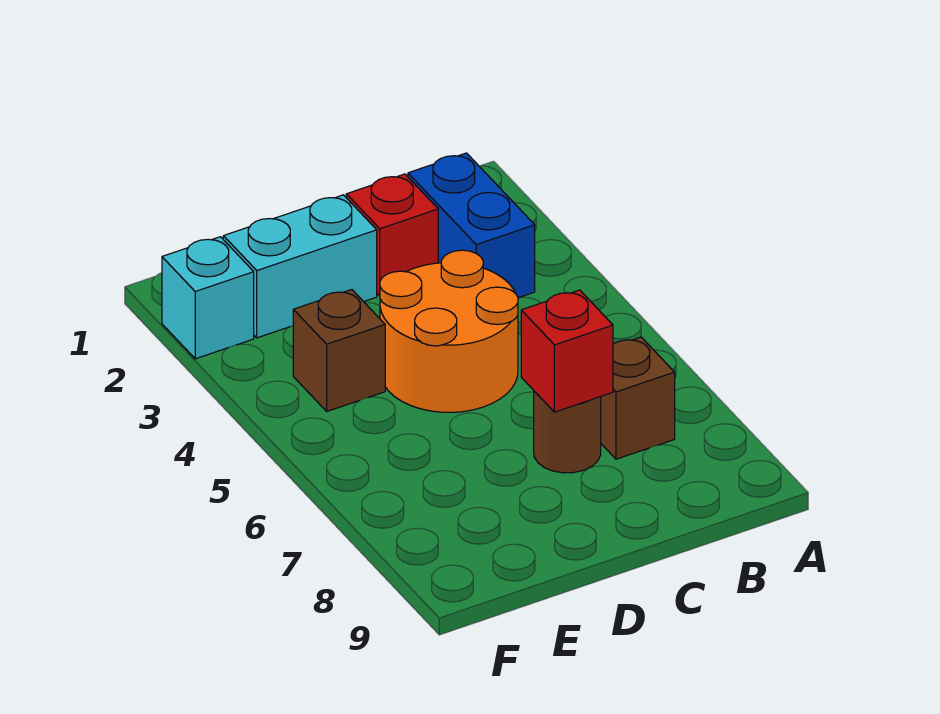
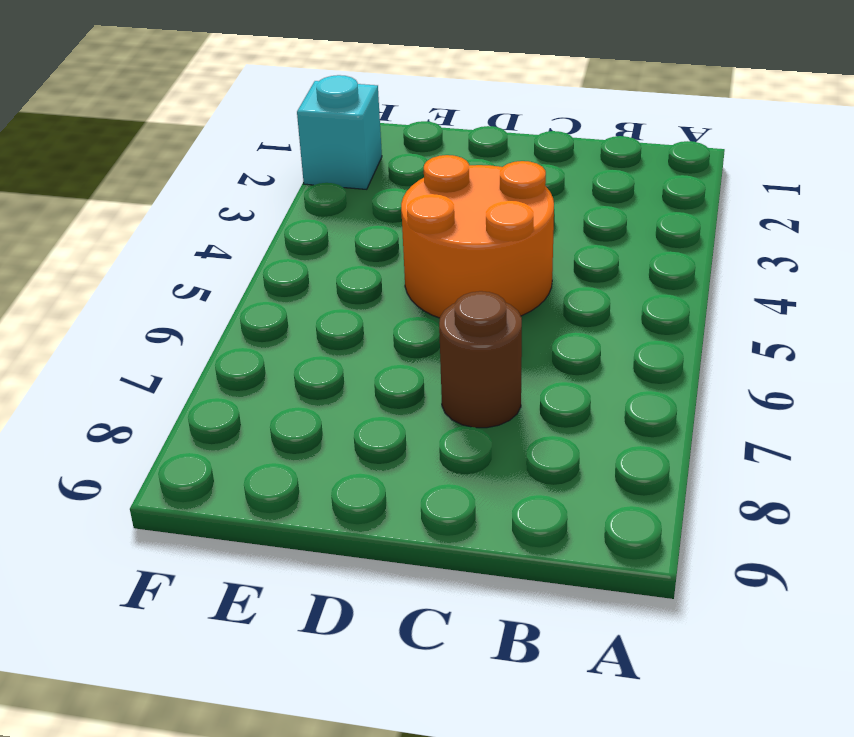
none -> blue brick B2:B3 level 1
none -> brown brick B7 level 1

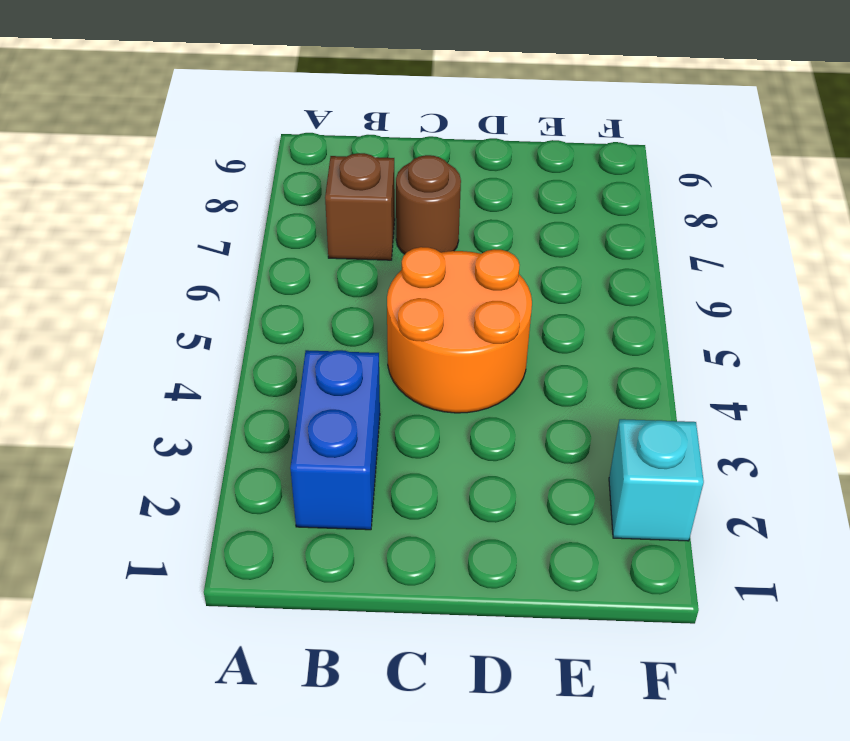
none -> red brick C2 level 1
none -> cyan brick D2:E2 level 1

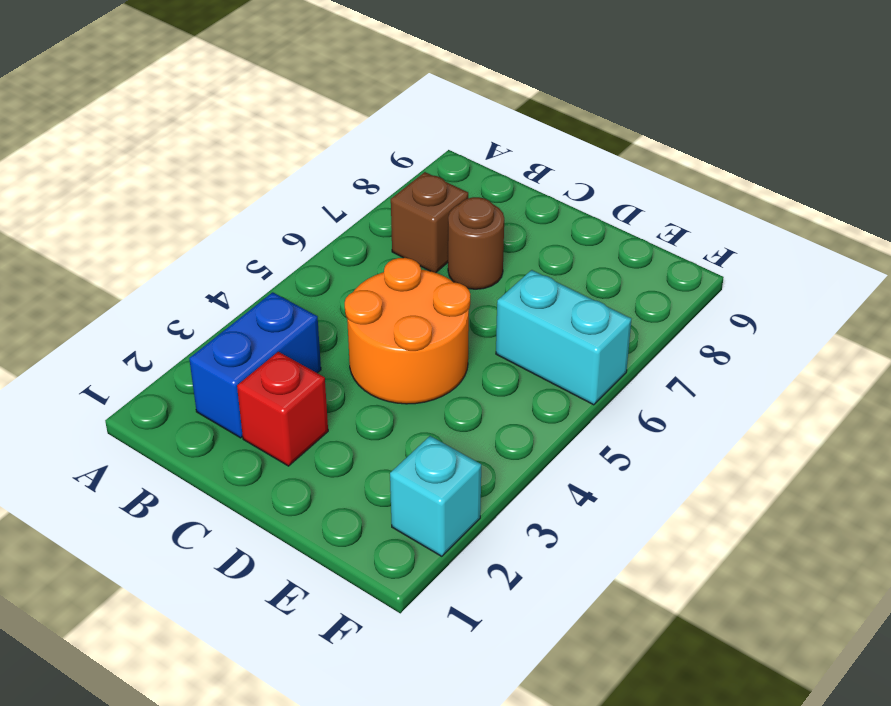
cyan brick E6:F6 level 1 -> cyan brick D2:E2 level 1
none -> brown brick E4 level 1
none -> red brick C7 level 2

